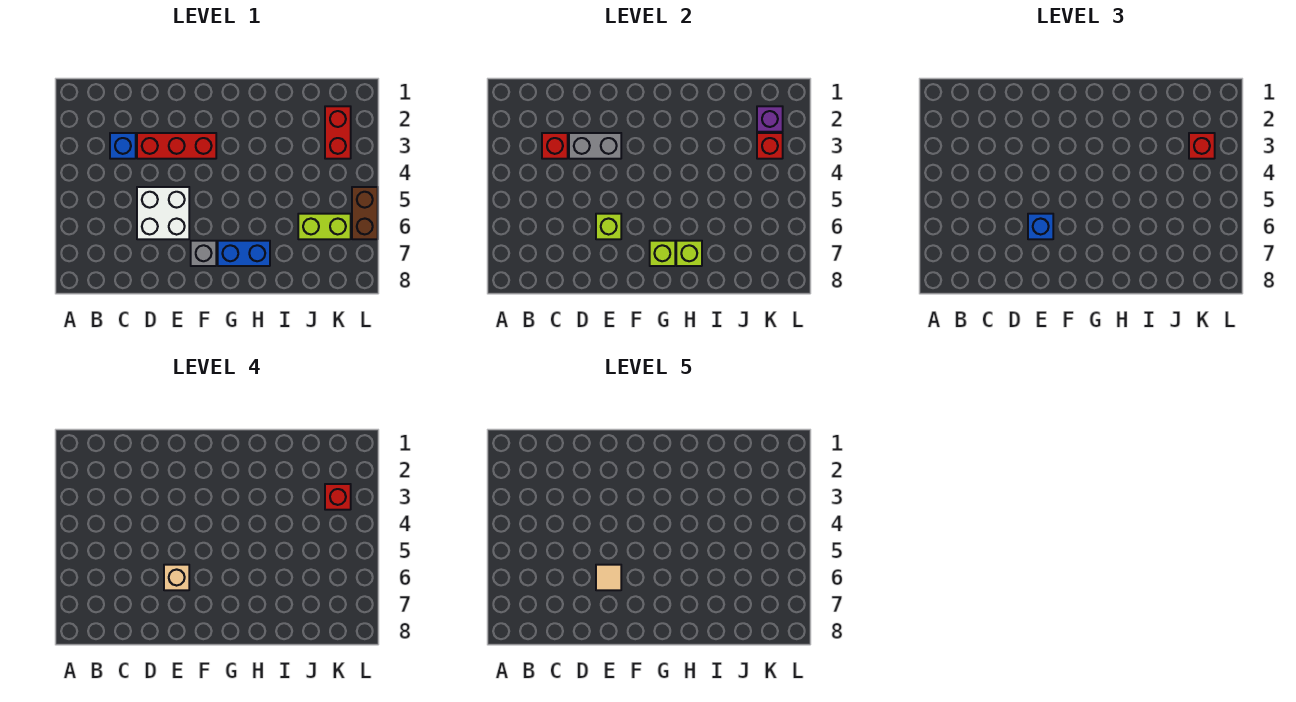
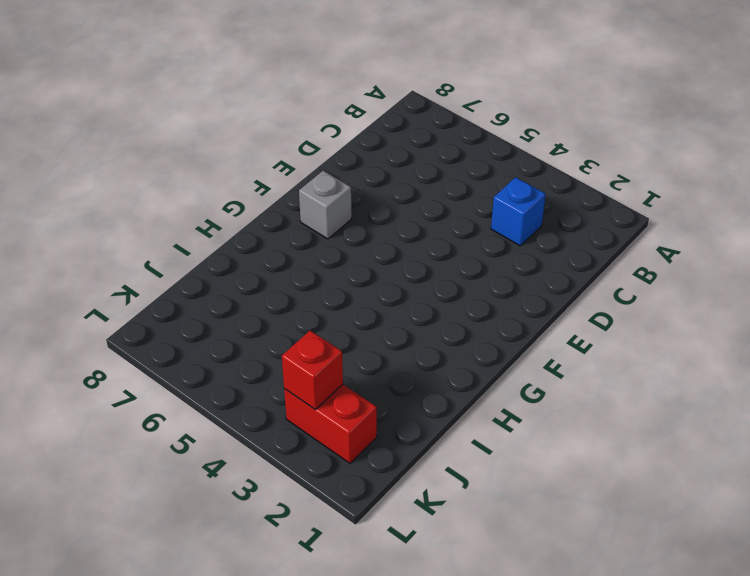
none -> red brick D3:F3 level 1
none -> white brick D5:E6 level 1
none -> blue brick G7:H7 level 1

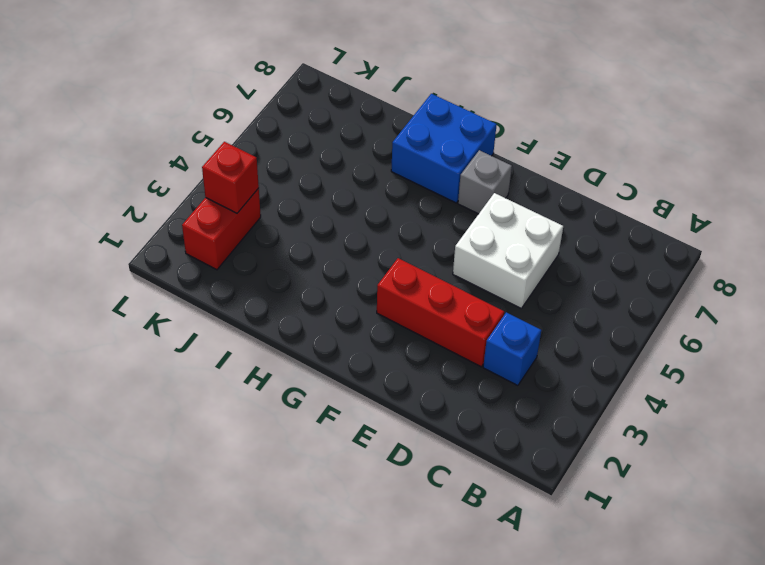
blue brick G7:H8 level 1 -> blue brick G7:H7 level 1
none -> lime brick J6:K6 level 1
none -> brown brick L5:L6 level 1
none -> red brick C3 level 2

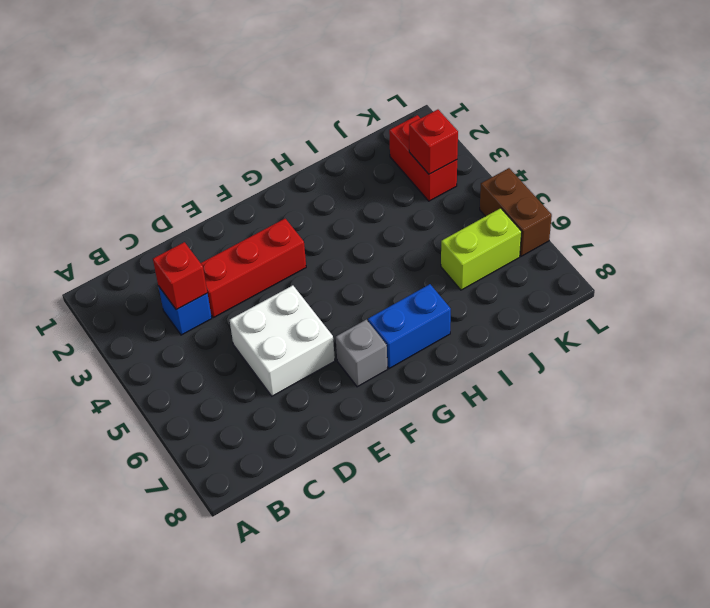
none -> grey brick D3:E3 level 2
none -> lime brick E6 level 2
none -> lime brick G7 level 2

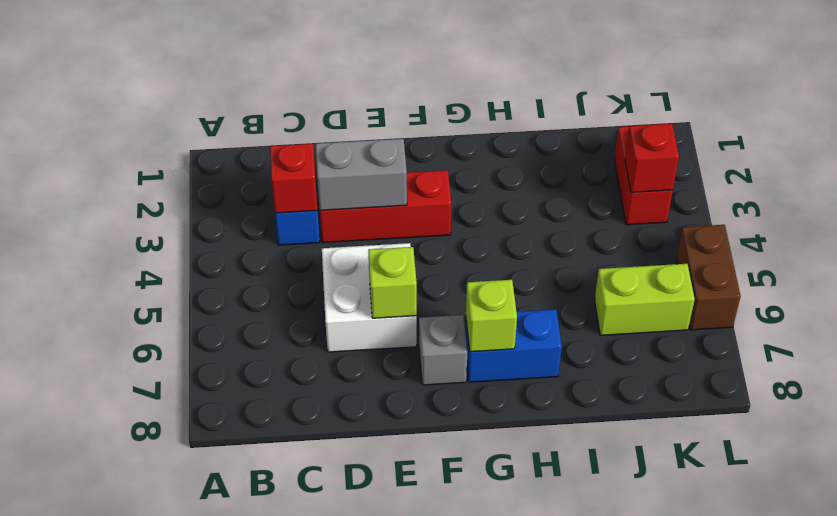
none -> lime brick H7 level 2
none -> purple brick K2 level 2
none -> blue brick E6 level 3

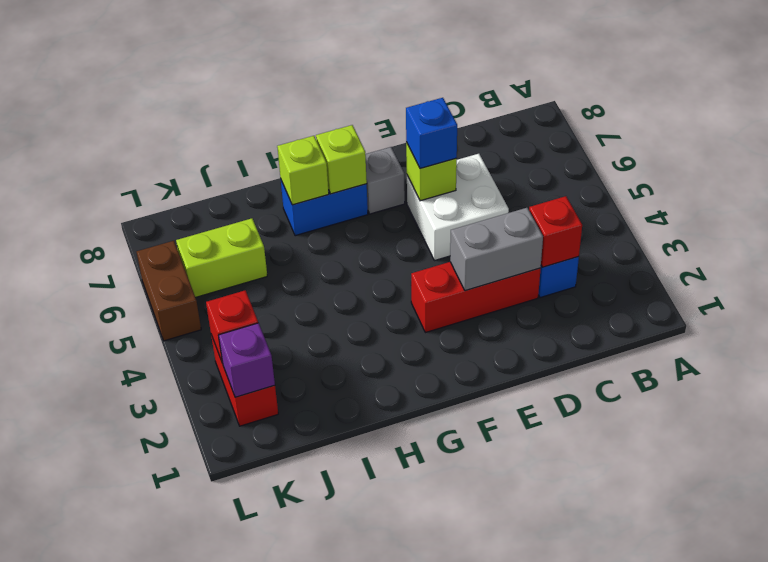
none -> red brick K3 level 3
none -> tan brick E6 level 4
none -> red brick K3 level 4

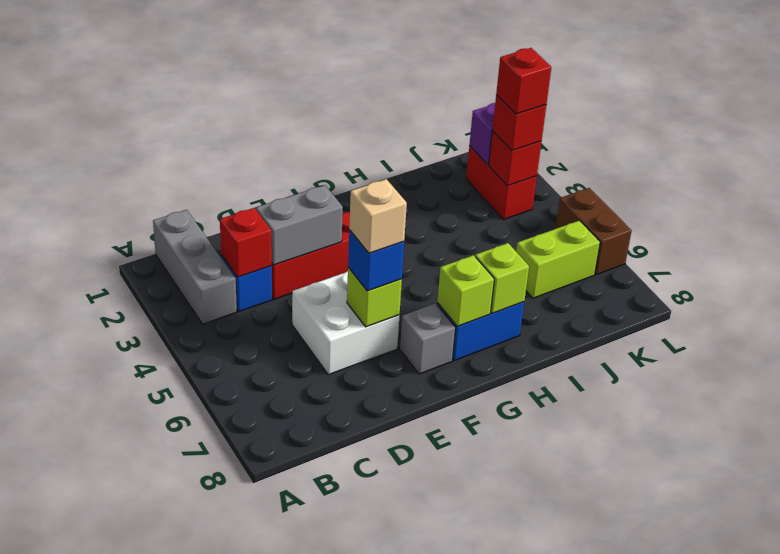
grey brick B1:B3 level 1 -> none
none -> tan tile E6 level 5

